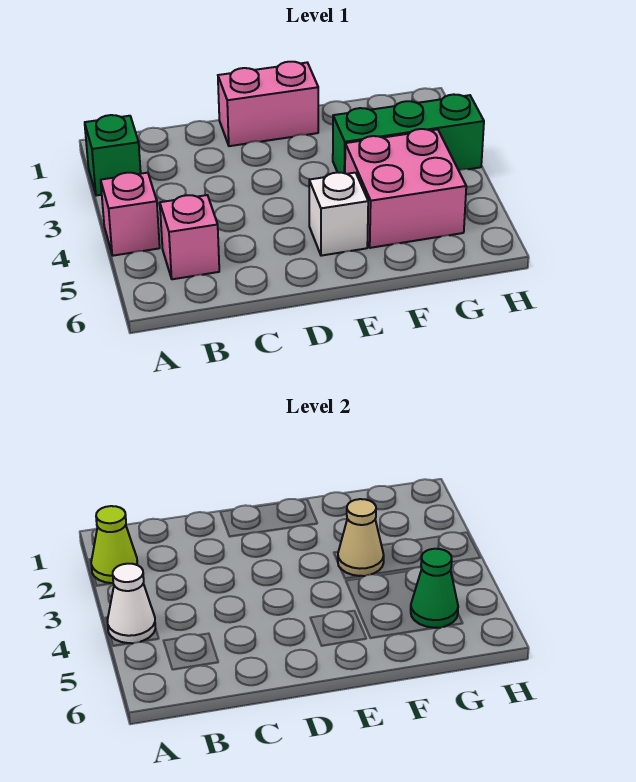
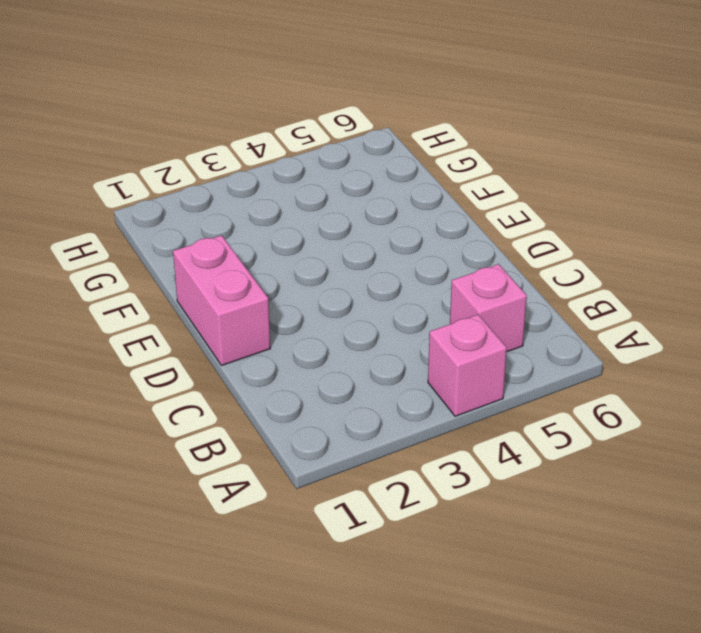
none -> green brick A2 level 1
none -> white brick E5 level 1

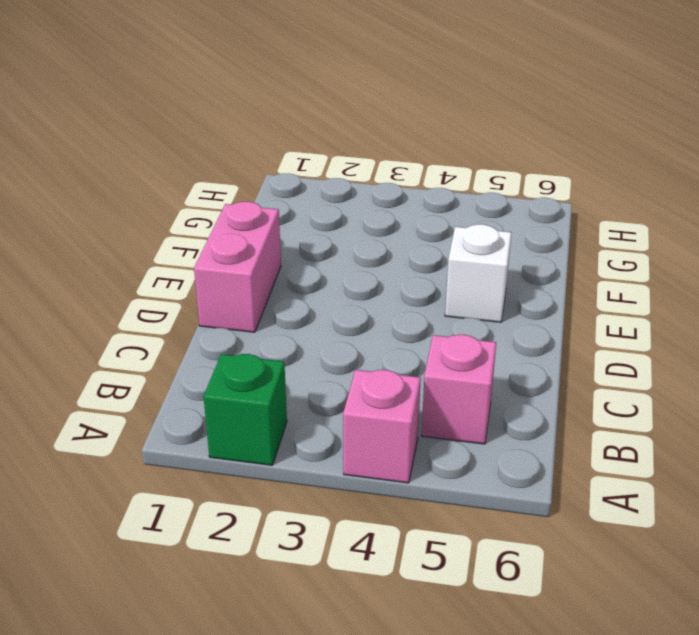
none -> green brick F3:H3 level 1
none -> pink brick F4:G5 level 1

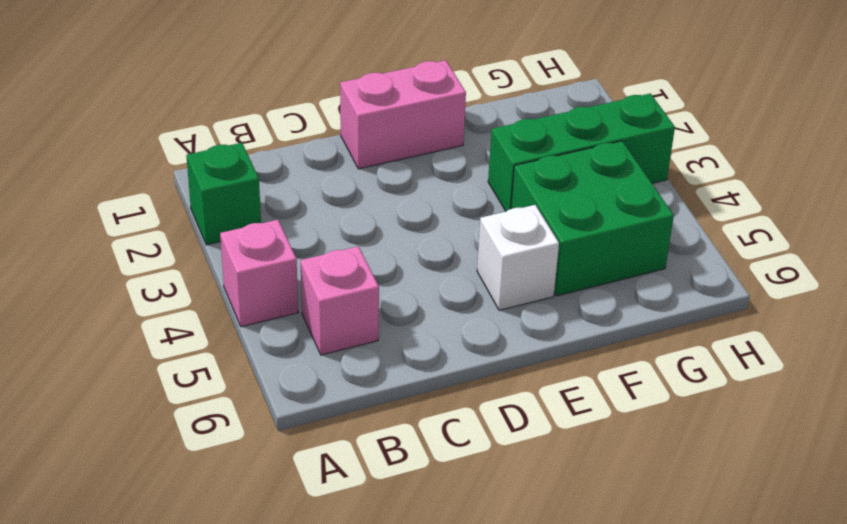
green brick F4:G5 level 1 -> pink brick F4:G5 level 1
none -> lime cone A2 level 2
none -> white cone A4 level 2

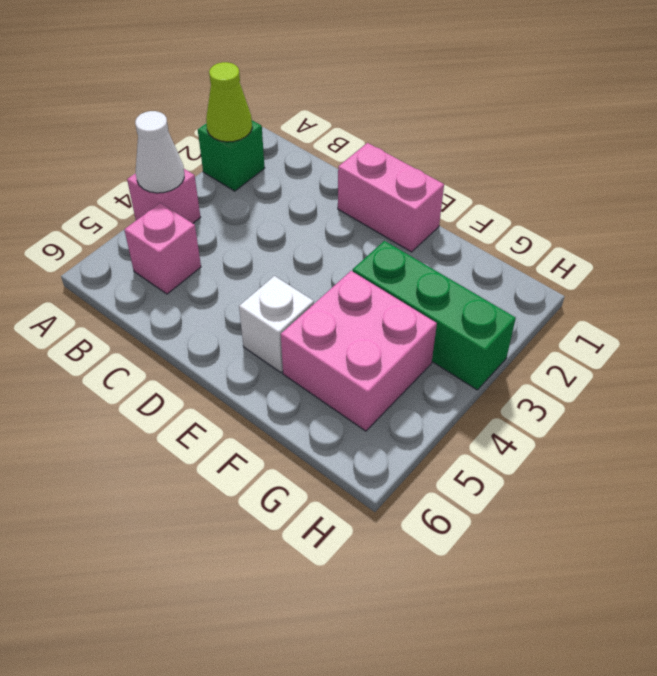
none -> tan cone F3 level 2
none -> green cone G5 level 2

